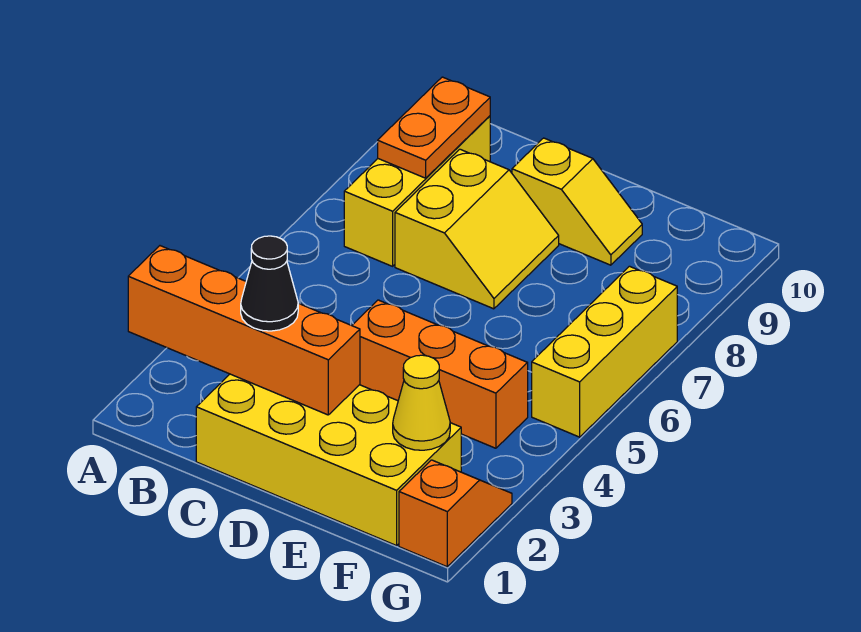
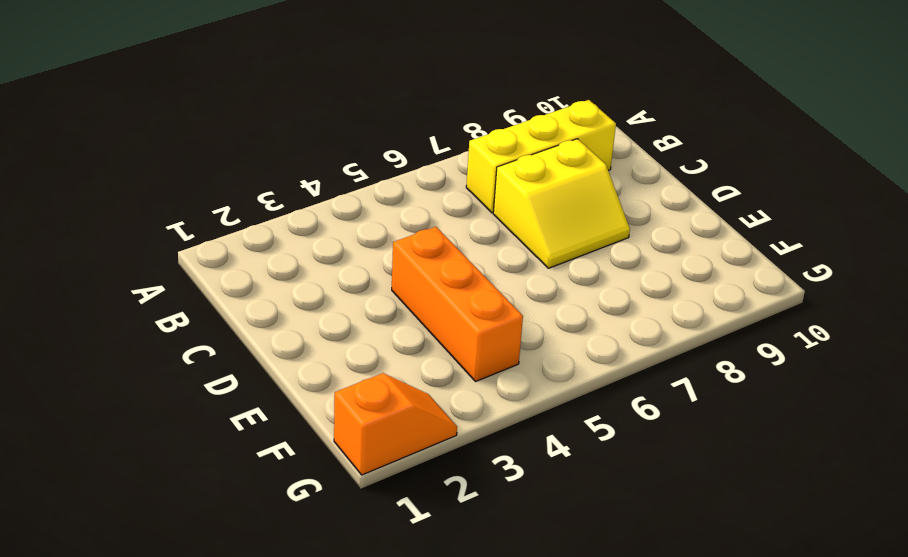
none -> yellow brick C1:F2 level 1
none -> yellow slope D9:E9 level 1 top D

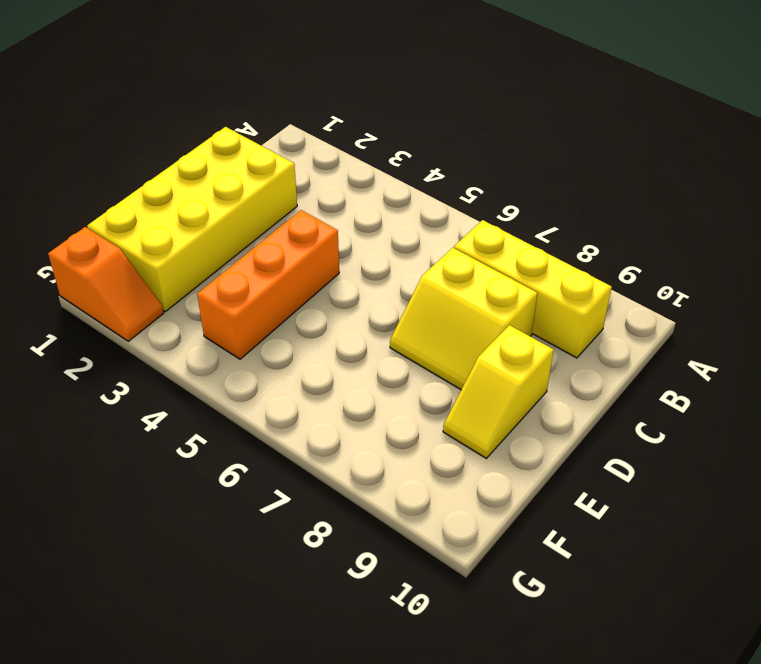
none -> yellow brick G5:G7 level 1
none -> orange brick A2:D2 level 2

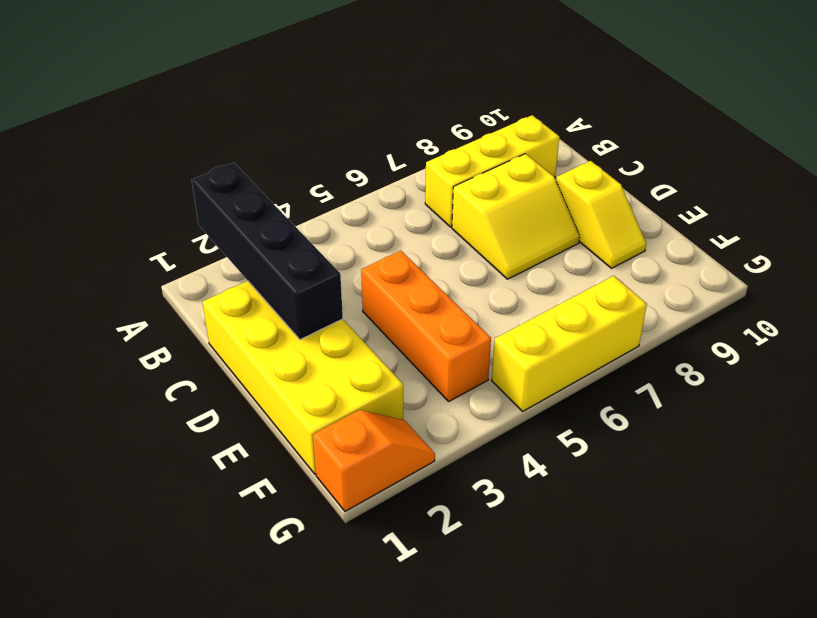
black brick A2:D2 level 2 -> orange brick A2:D2 level 2
none -> orange plate B8:B9 level 2
none -> yellow cone F2 level 2

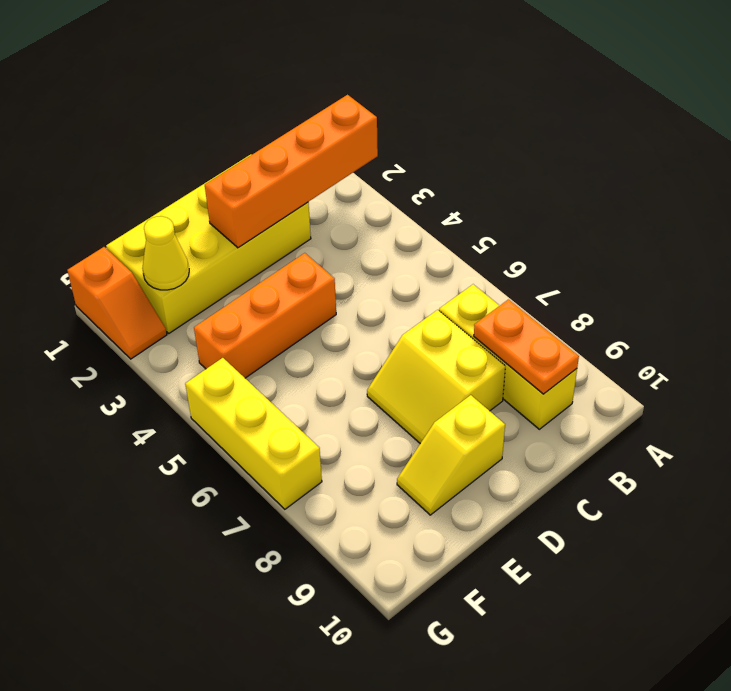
none -> black cone C2 level 3

